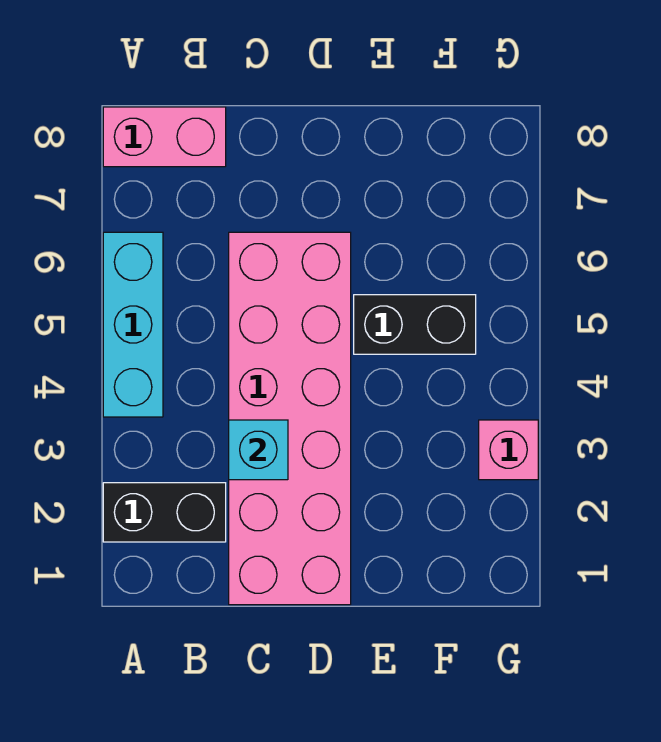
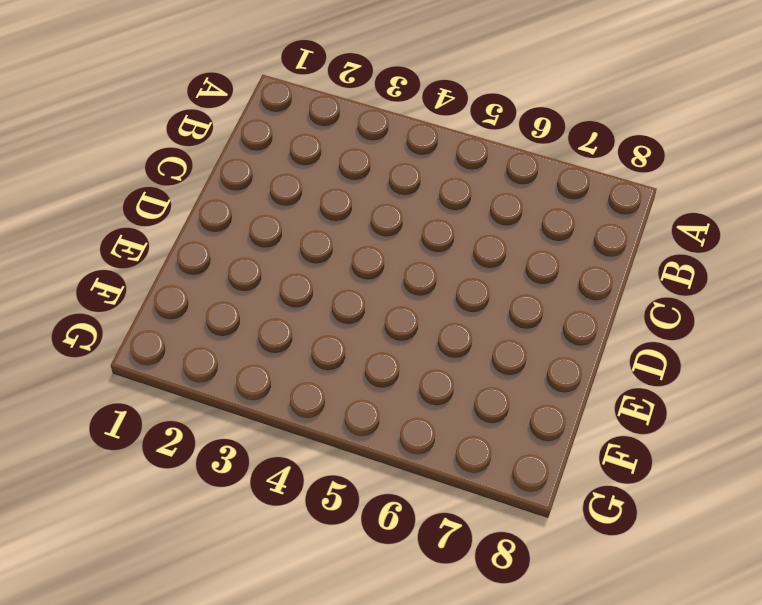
none -> black brick A2:B2 level 1
none -> cyan brick A4:A6 level 1

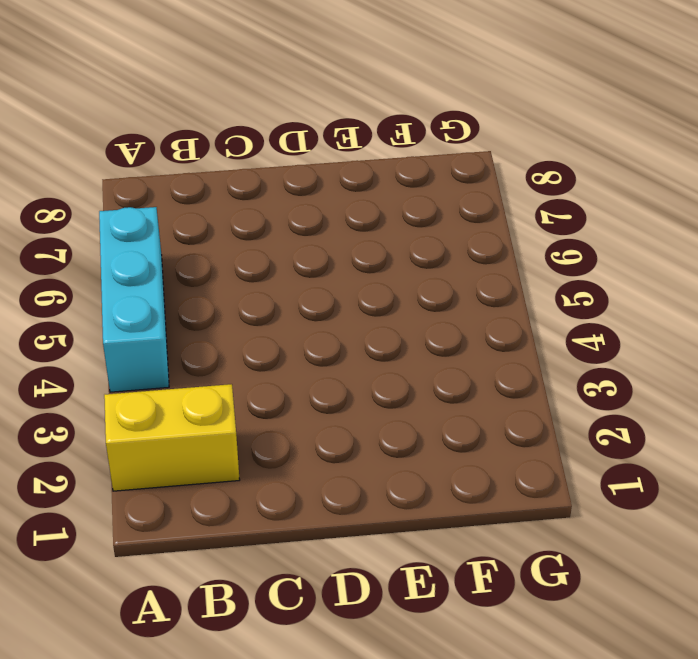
yellow brick A2:B2 level 1 -> black brick A2:B2 level 1
none -> pink brick A8:B8 level 1
none -> pink brick C1:D6 level 1

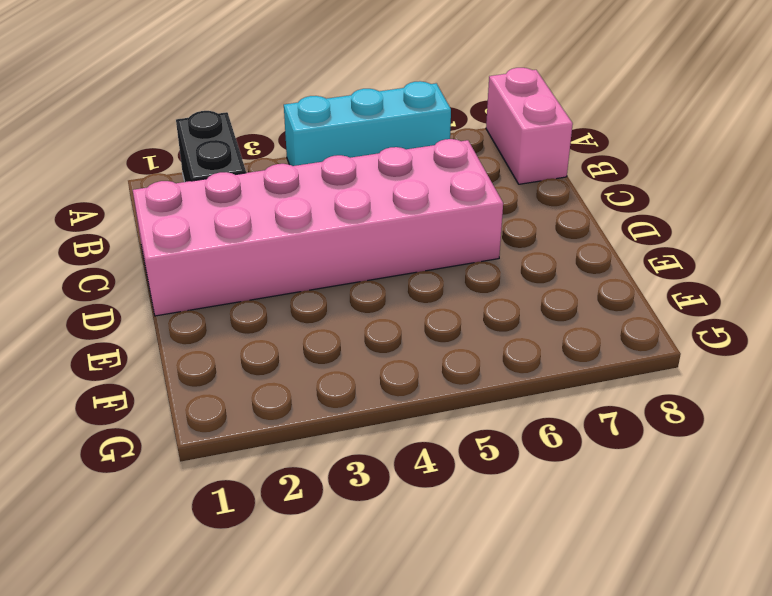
none -> black brick E5:F5 level 1
none -> pink brick G3 level 1

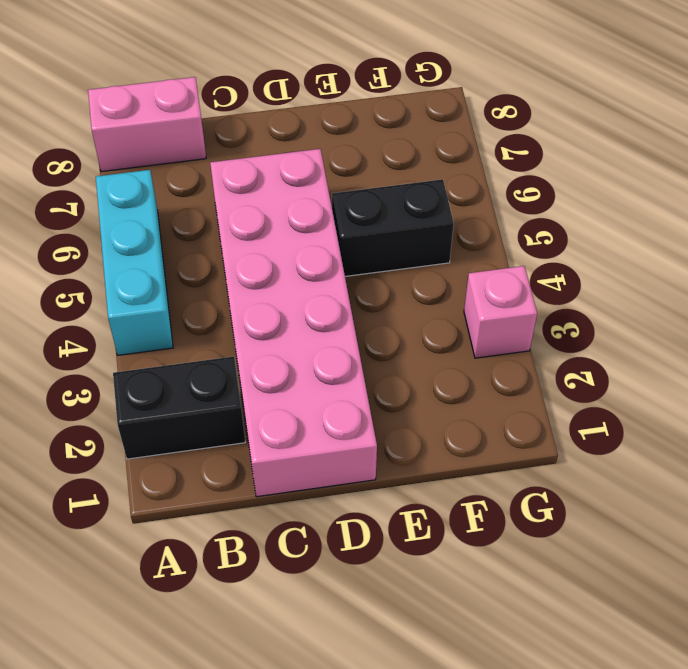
none -> cyan brick C3 level 2

